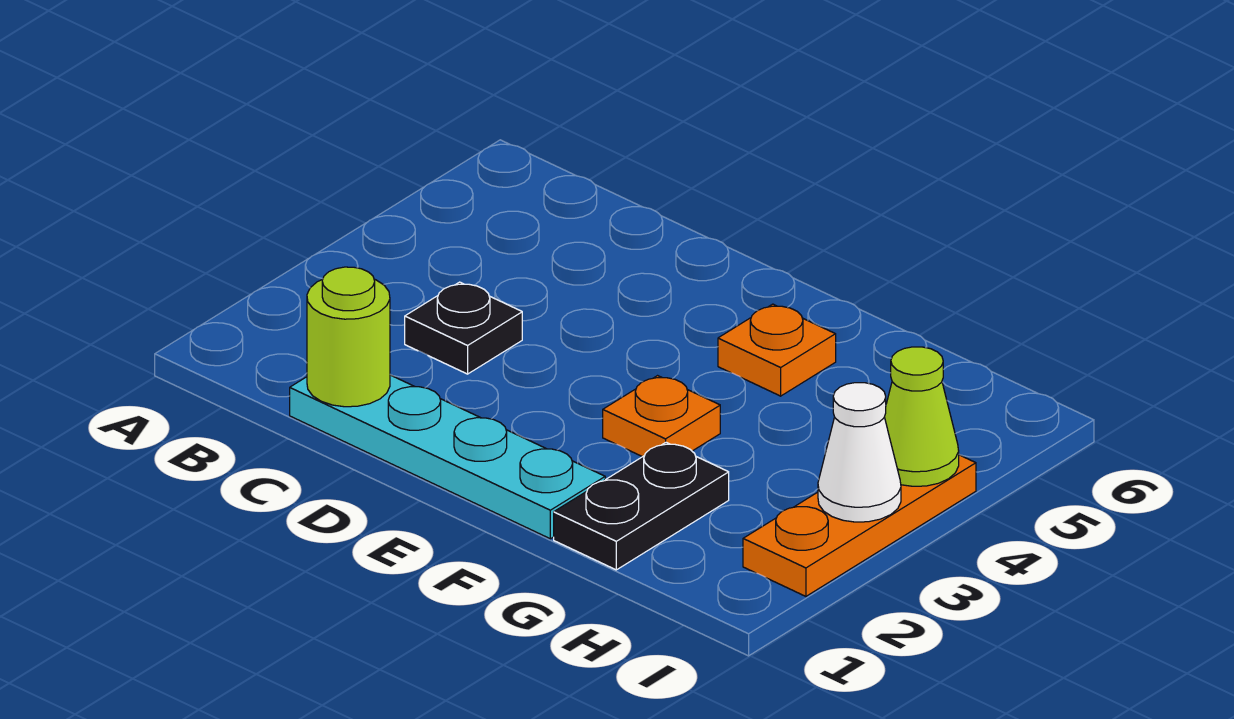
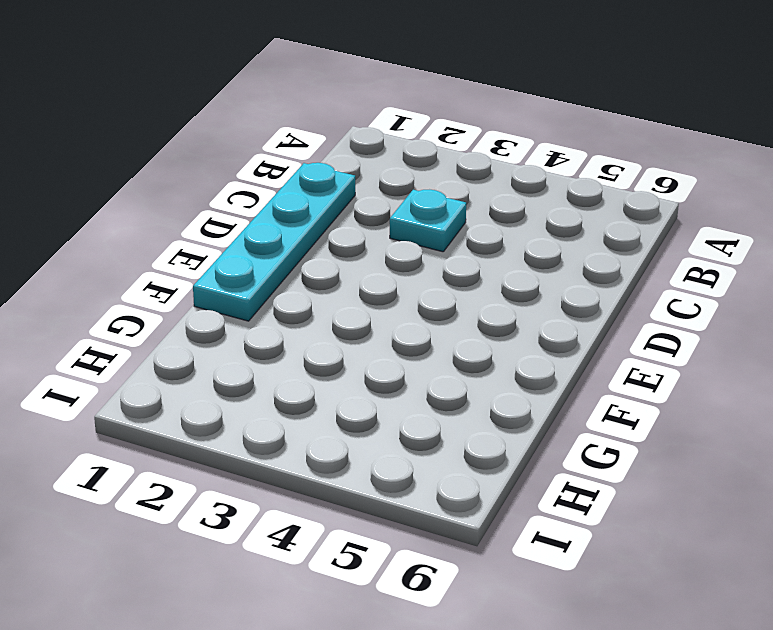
cyan plate C3 level 1 -> black plate C3 level 1
none -> orange plate F3 level 1
none -> orange plate F5 level 1

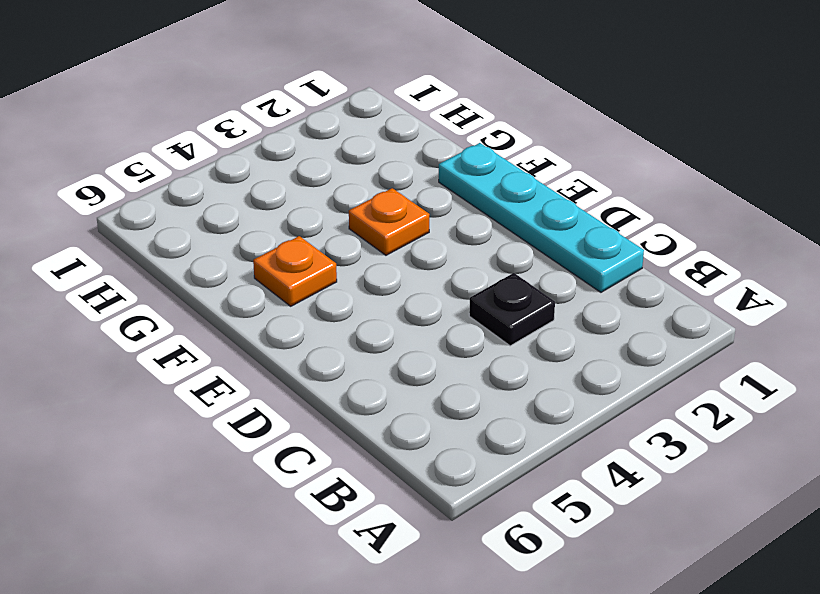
none -> black plate G1:G2 level 1
none -> orange plate I2:I4 level 1

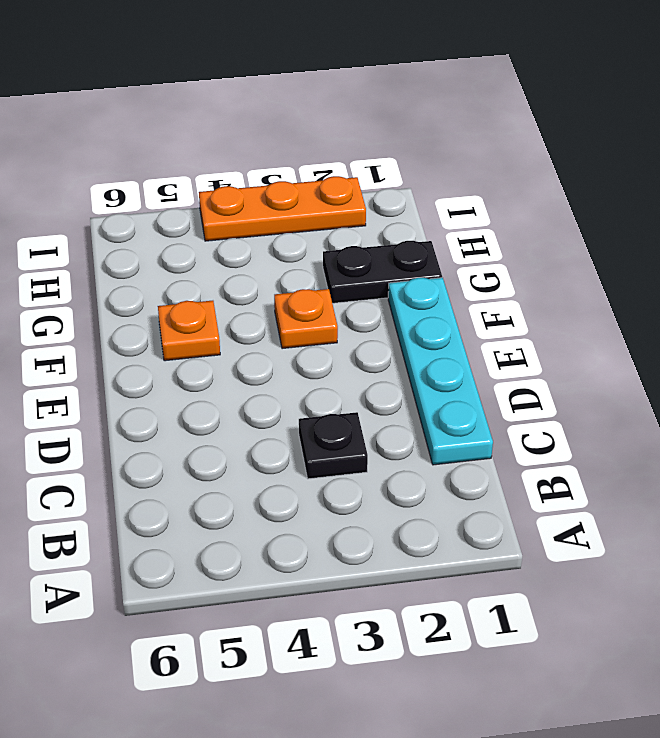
none -> lime round brick C1 level 2
none -> white cone I3 level 2

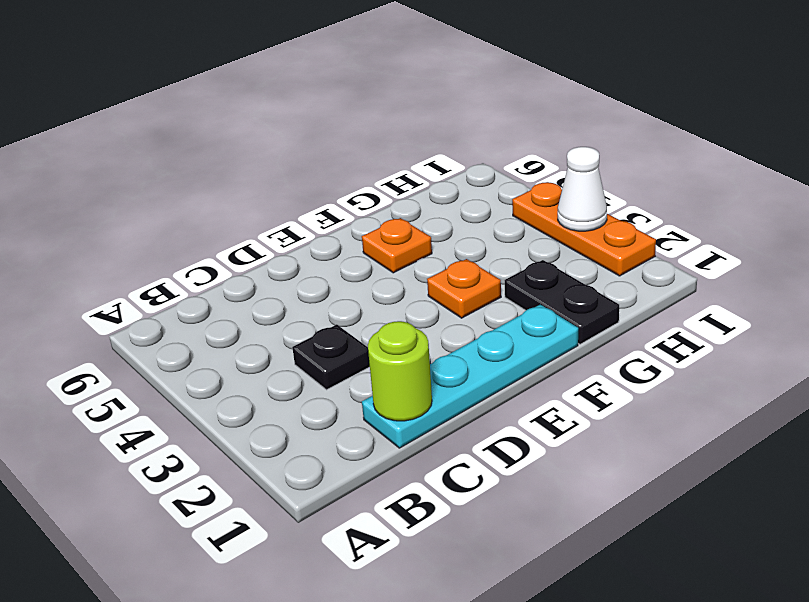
none -> lime cone I4 level 2

